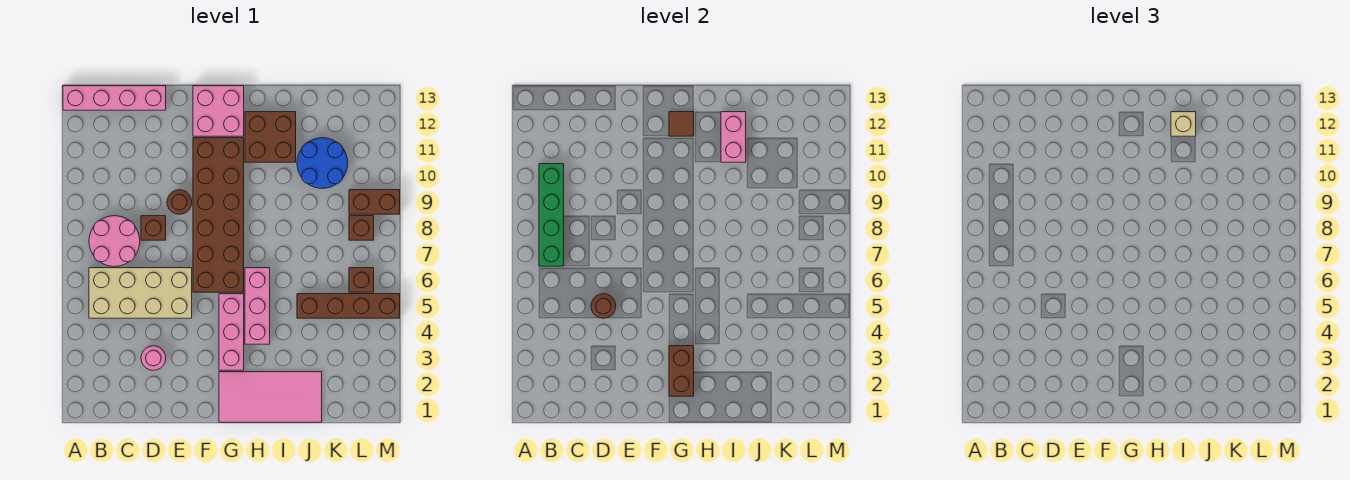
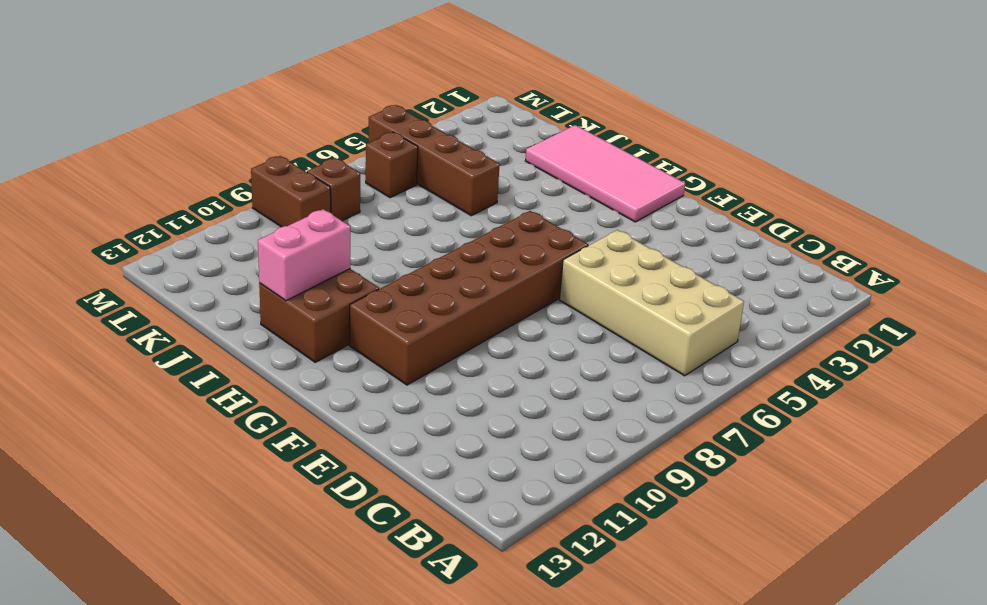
none -> pink brick A13:D13 level 1
none -> pink round brick B7:C8 level 1
none -> pink round brick D3 level 1

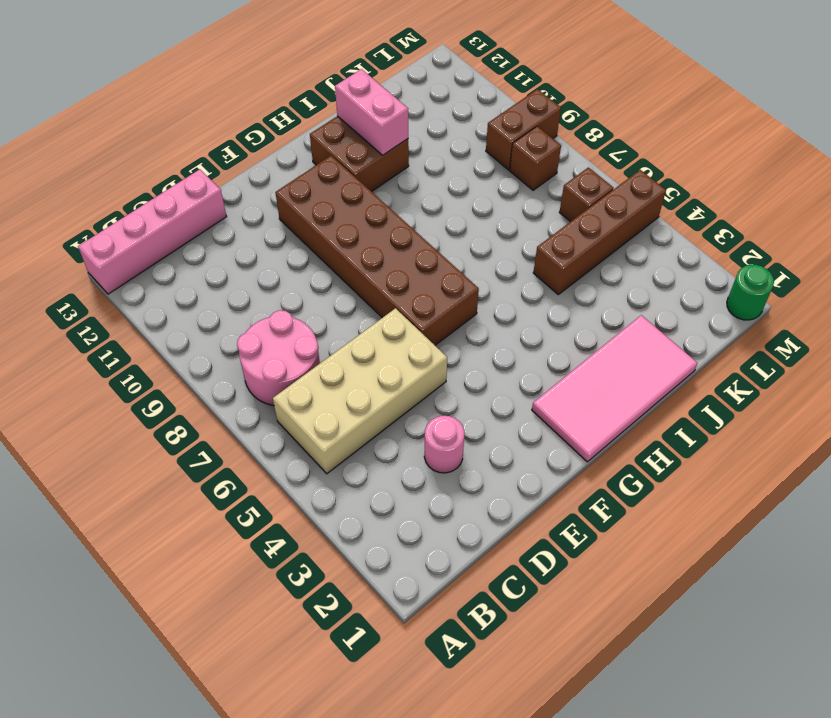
green round brick M1 level 1 -> none
none -> brown brick D8 level 1
none -> brown round brick E9 level 1
none -> pink brick F12:G13 level 1

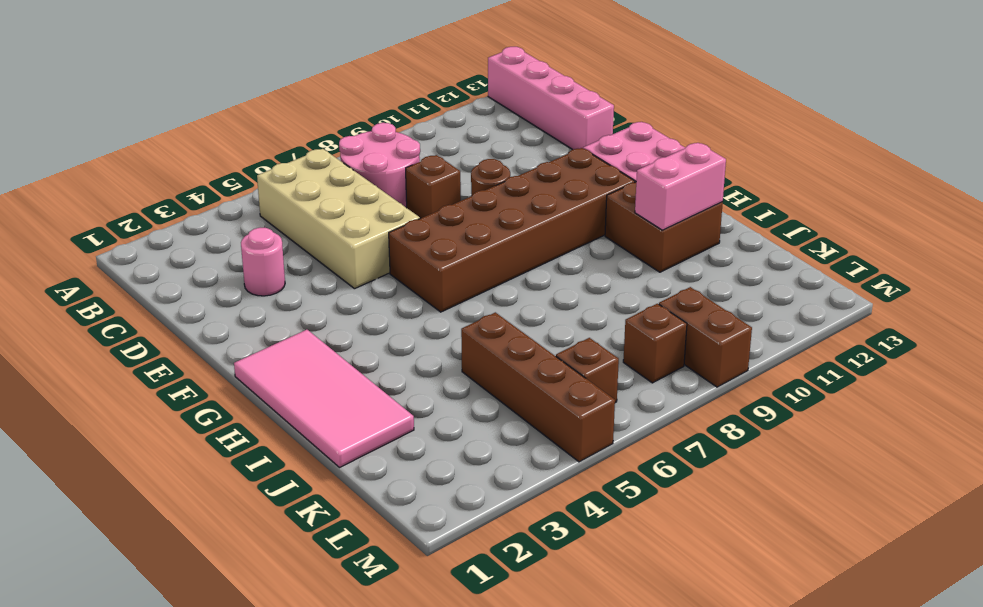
none -> pink brick G3:G5 level 1
none -> pink brick H4:H6 level 1
none -> blue round brick J10:K11 level 1

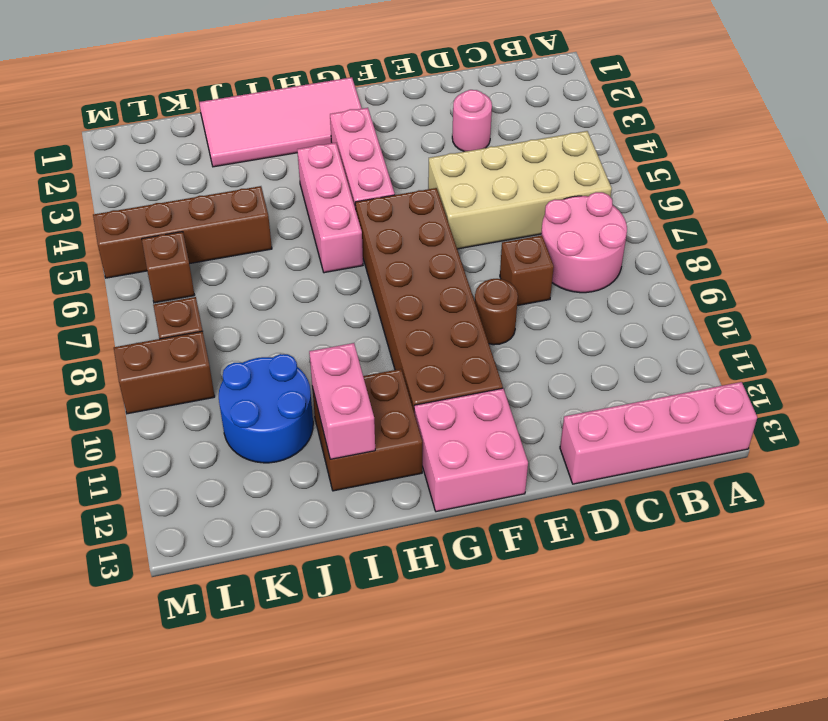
none -> green brick B7:B10 level 2
none -> brown round brick D5 level 2
none -> brown brick G2:G3 level 2

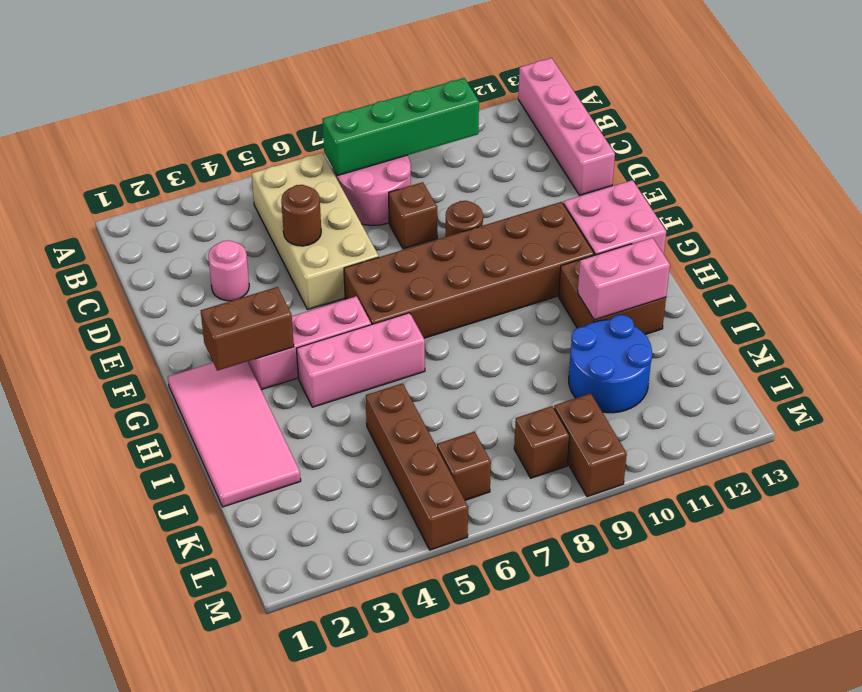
none -> brown tile G12 level 2
none -> tan brick I12 level 3

